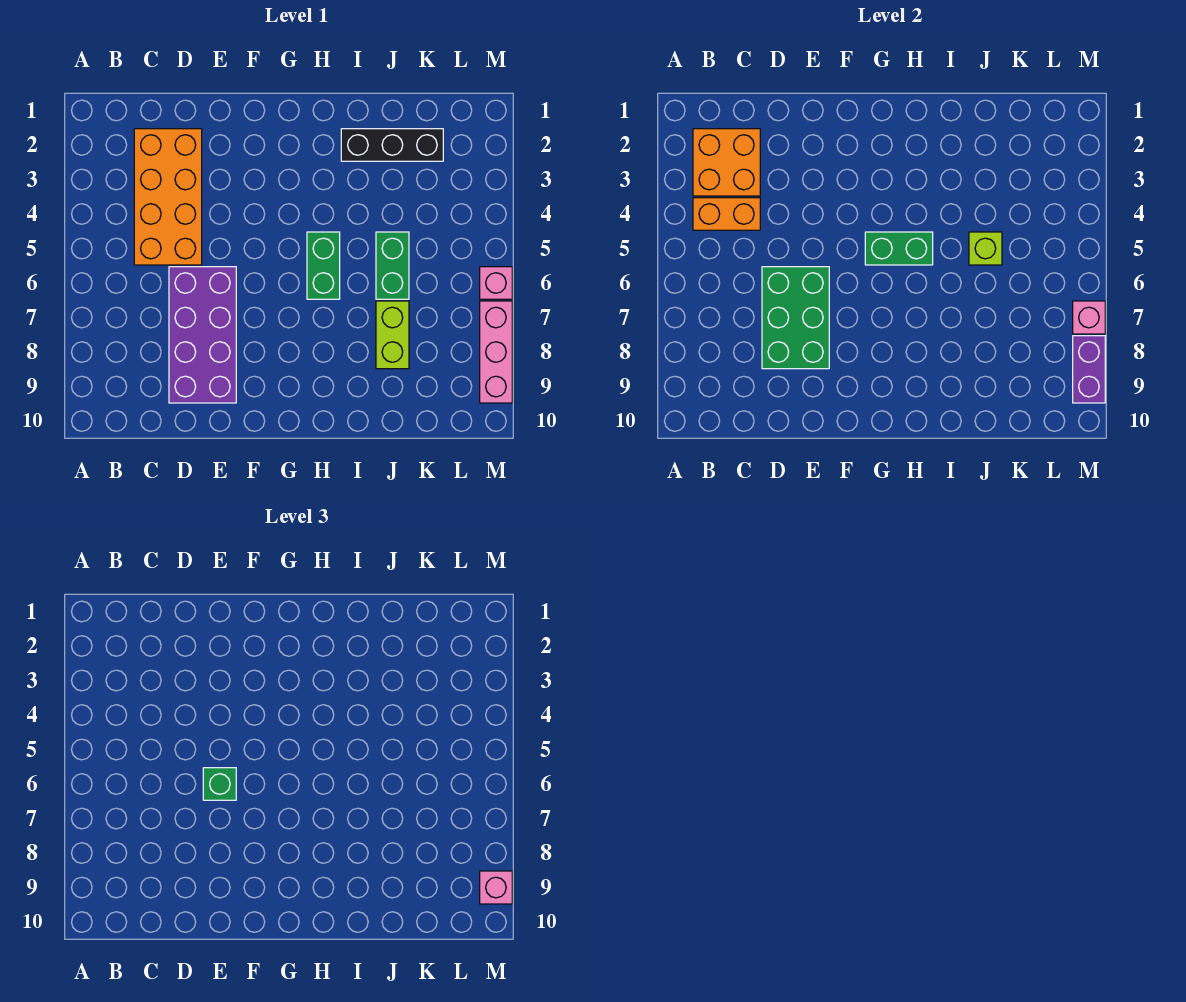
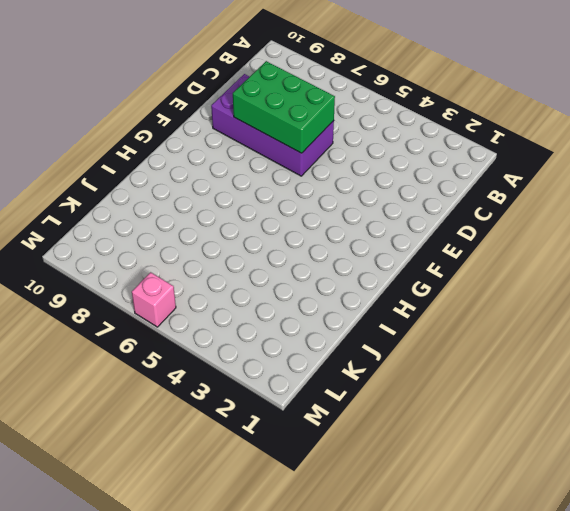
none -> orange brick C2:D5 level 1
none -> green brick H5:H6 level 1
none -> black brick I2:K2 level 1

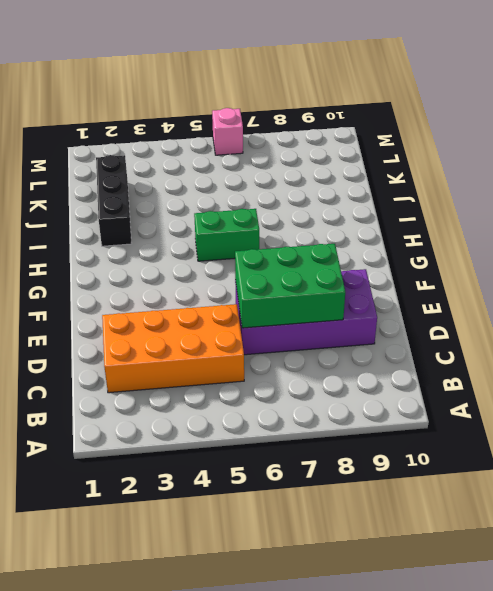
none -> green brick J5:J6 level 1
none -> lime brick J7:J8 level 1
none -> pink brick M7:M9 level 1

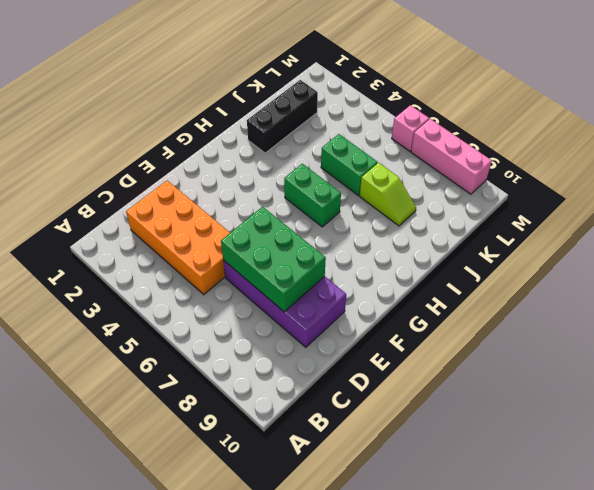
lime slope J7:J8 level 1 top 7 -> lime brick J7:J8 level 1
none -> orange brick B2:C3 level 2
none -> orange brick B4:C4 level 2
none -> green brick G5:H5 level 2

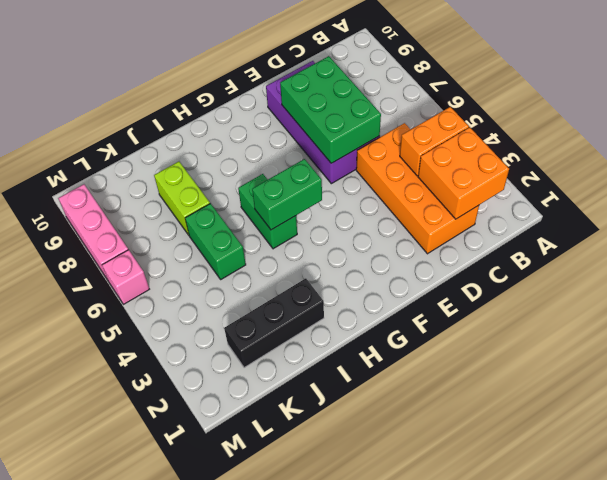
none -> lime brick J5 level 2
none -> pink brick M7 level 2
none -> purple brick M8:M9 level 2

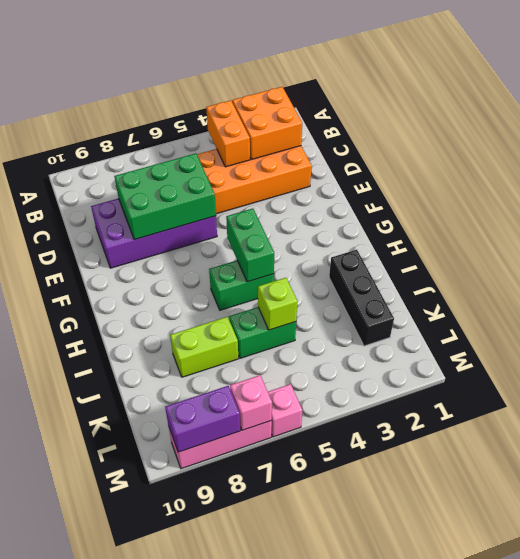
none -> green brick E6 level 3
none -> pink brick M9 level 3

